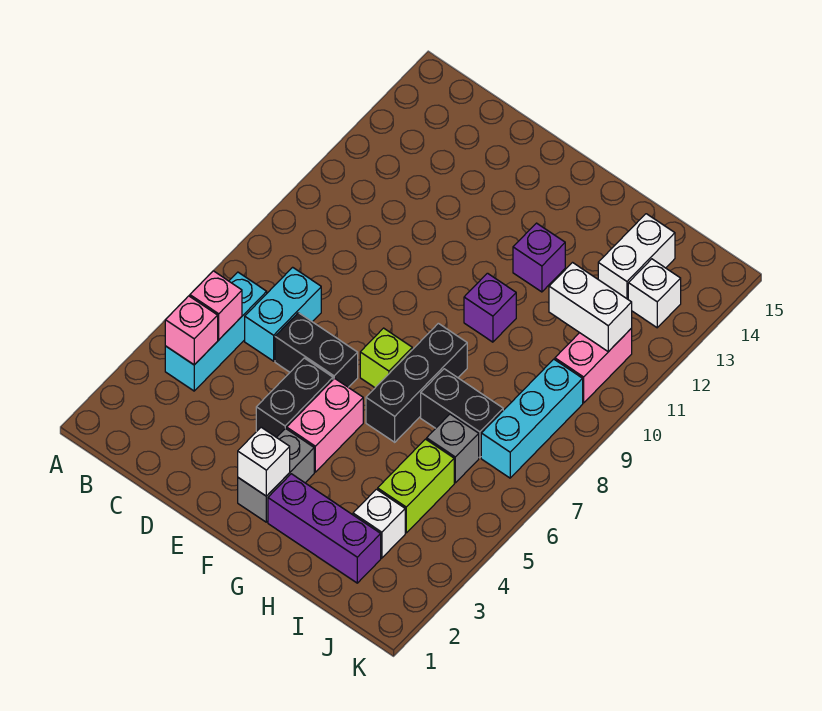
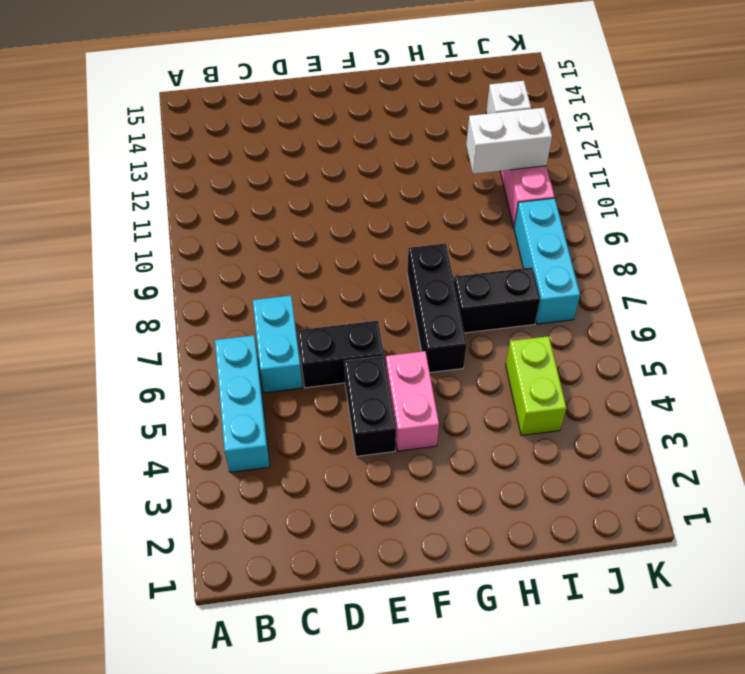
none -> grey brick F2:F3 level 1
none -> lime brick F7 level 1
none -> purple brick G2:I2 level 1

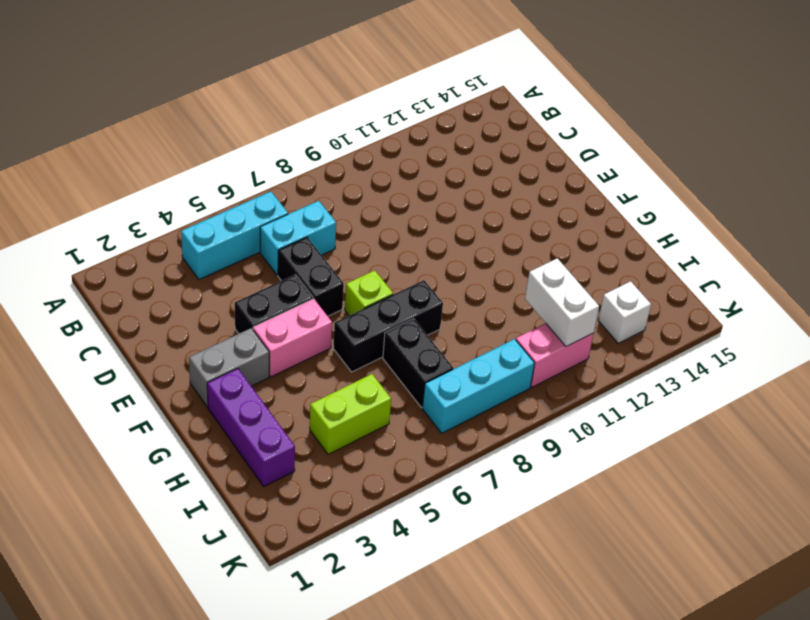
none -> purple brick G10 level 1
none -> purple brick G12 level 1
none -> white brick I3 level 1

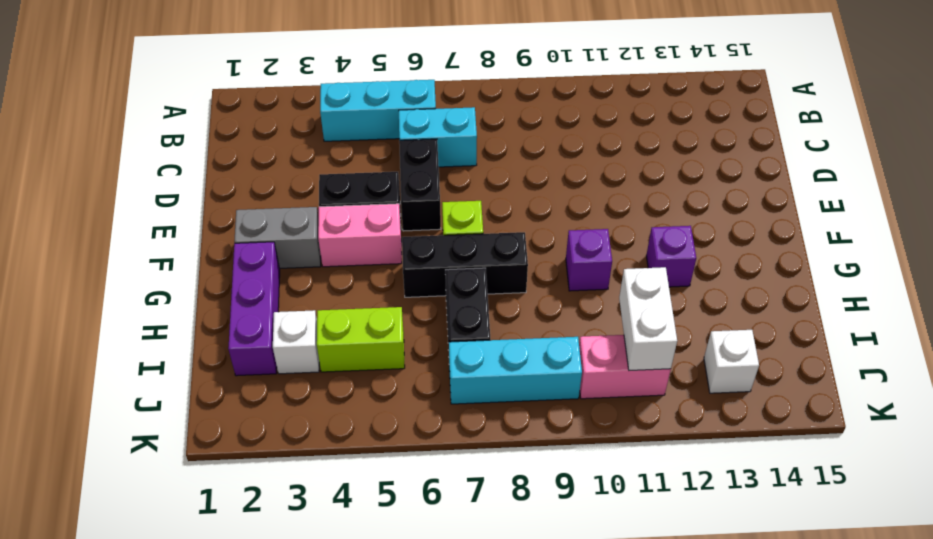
none -> grey brick I6 level 1
none -> white brick I13:I14 level 1
none -> pink brick B4 level 2

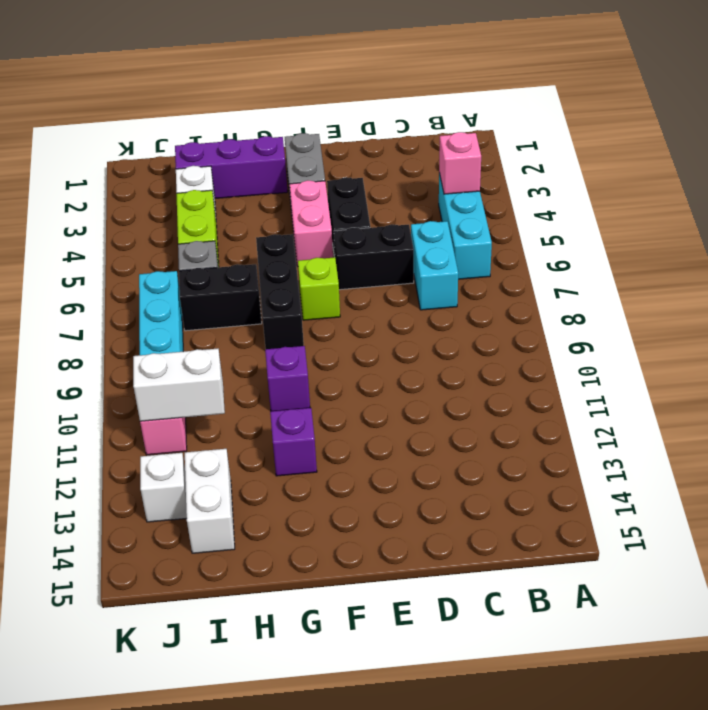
none -> pink brick B5 level 2
none -> white brick F2 level 2

